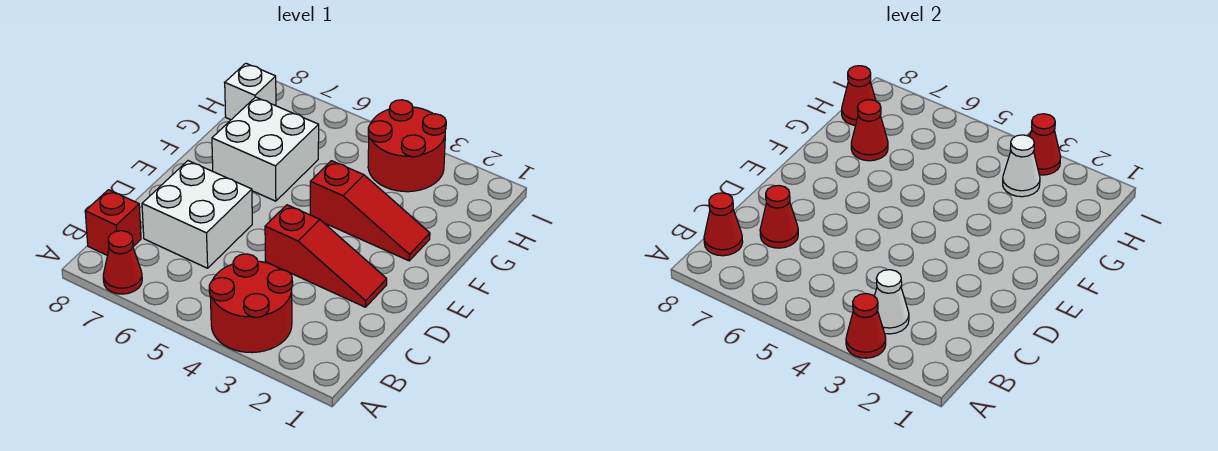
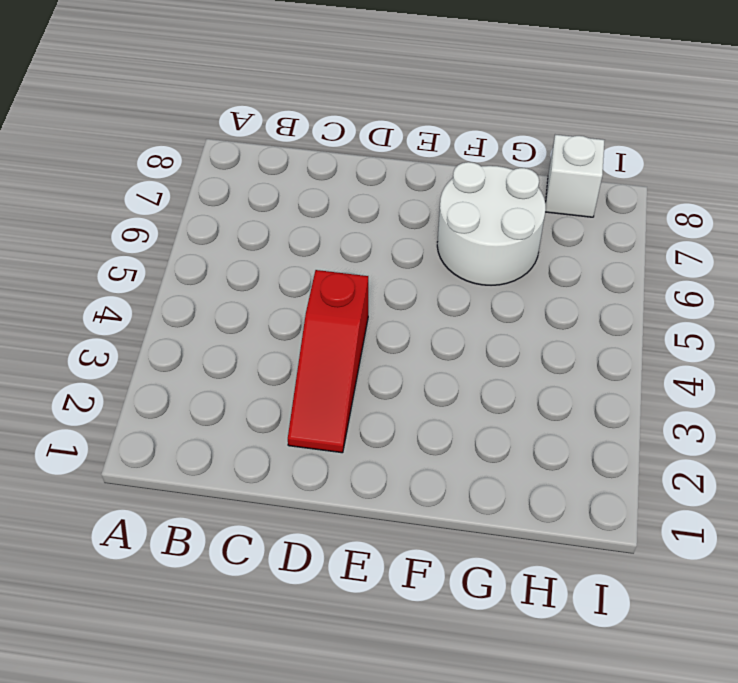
white round brick F6:G7 level 1 -> white brick F6:G7 level 1
none -> red round brick A3:B4 level 1
none -> red cone A7 level 1
none -> red brick B8 level 1

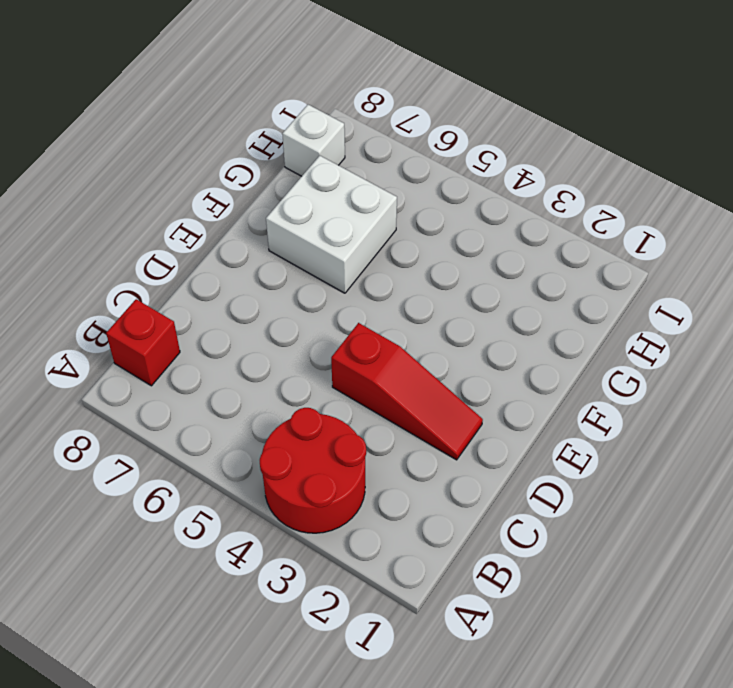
none -> red cone A7 level 1
none -> white brick C6:D7 level 1
none -> red slope F2:F4 level 1 top 4

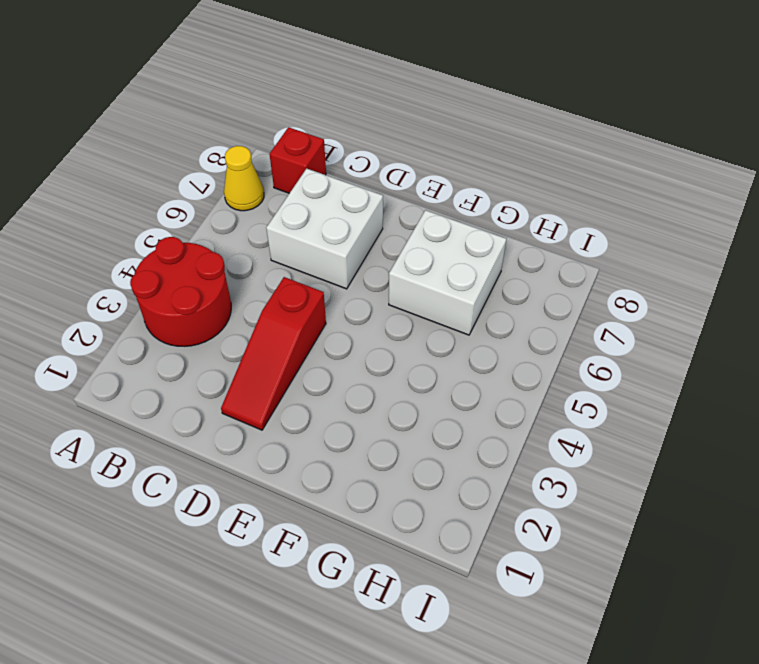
yellow cone A7 level 1 -> red cone A7 level 1
none -> red slope F2:F4 level 1 top 4
none -> red round brick H3:I4 level 1
none -> white brick H8 level 1

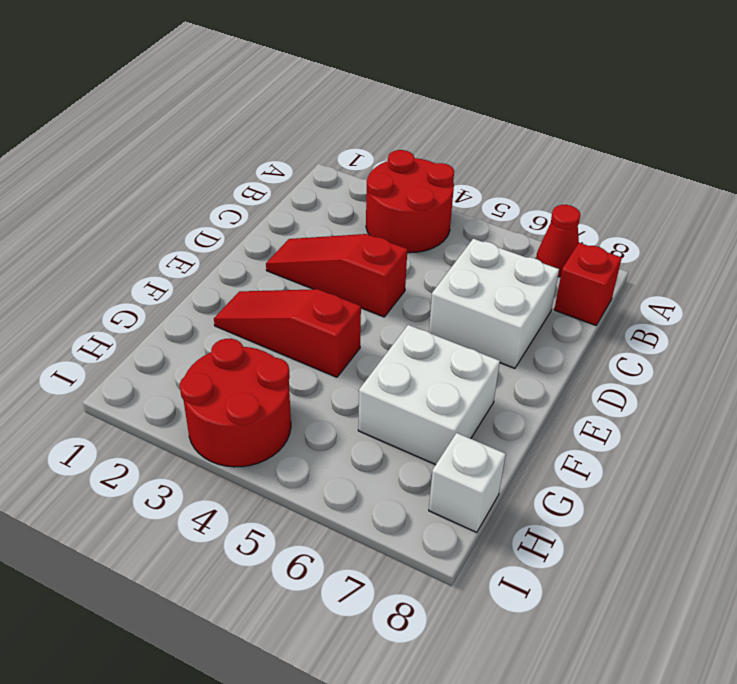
none -> red cone A3 level 2
none -> white cone B3 level 2
none -> red cone B8 level 2

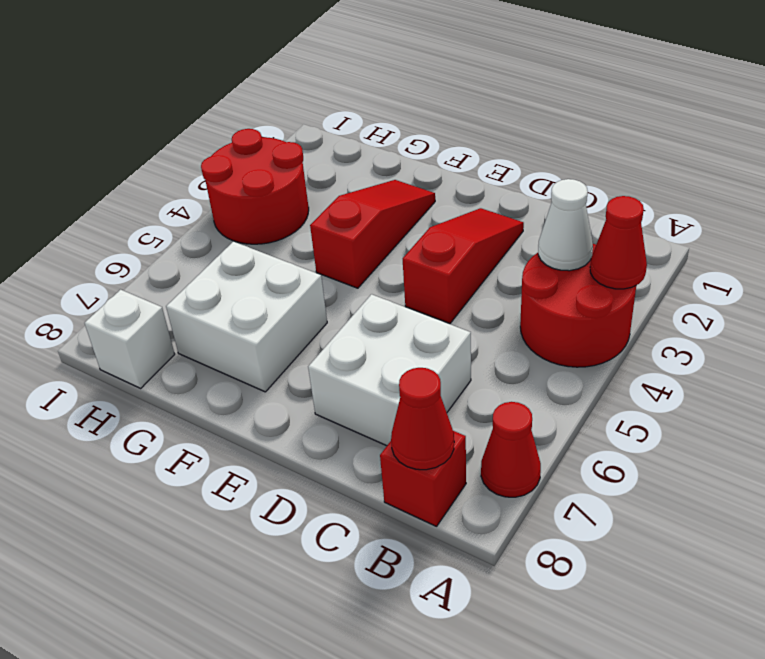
none -> red cone C7 level 2
none -> red cone G7 level 2
none -> white cone H3 level 2

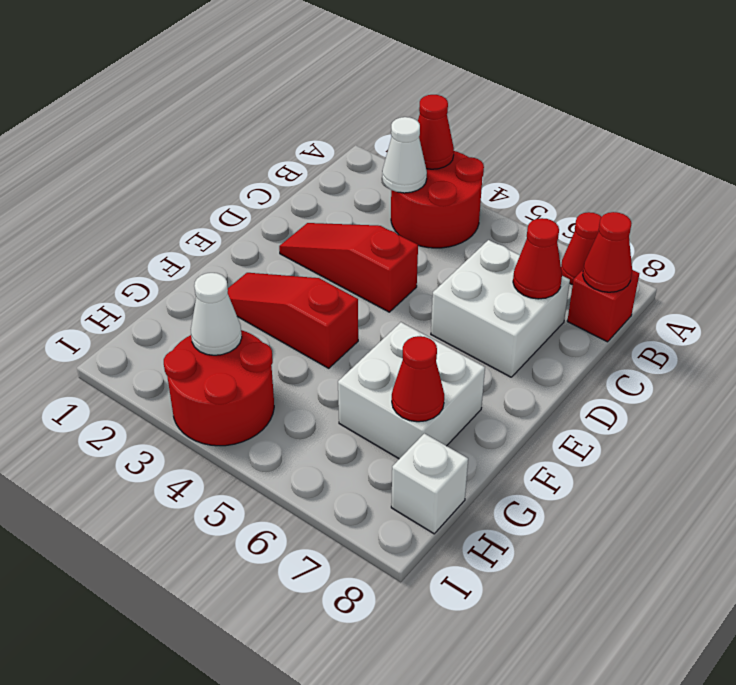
none -> red cone H8 level 2
none -> red cone I3 level 2

